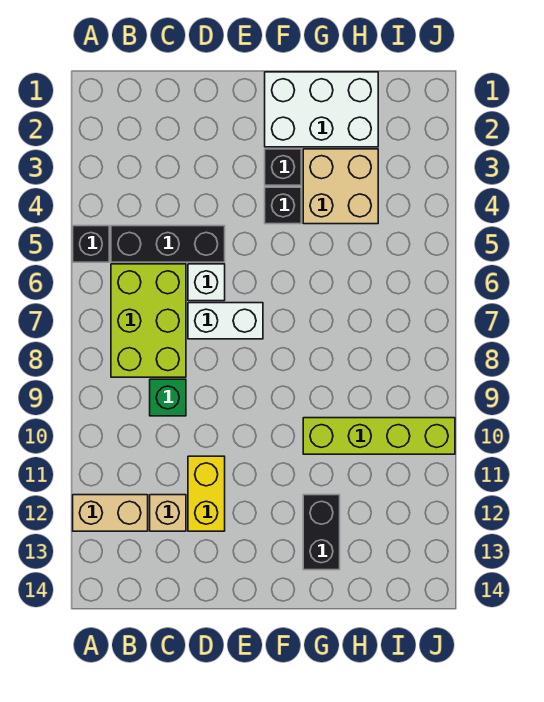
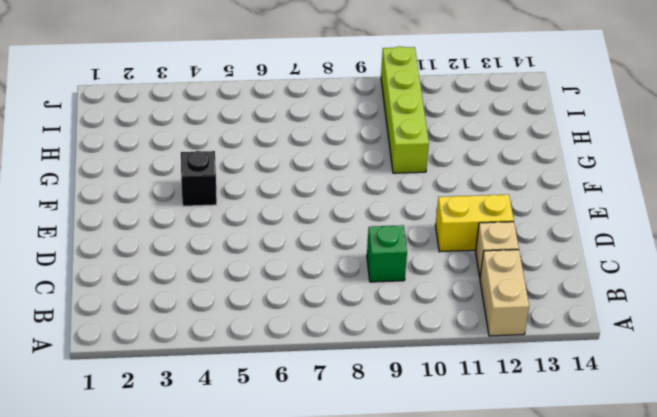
none -> black brick A5 level 1
none -> black brick B5:D5 level 1
none -> lime brick B6:C8 level 1

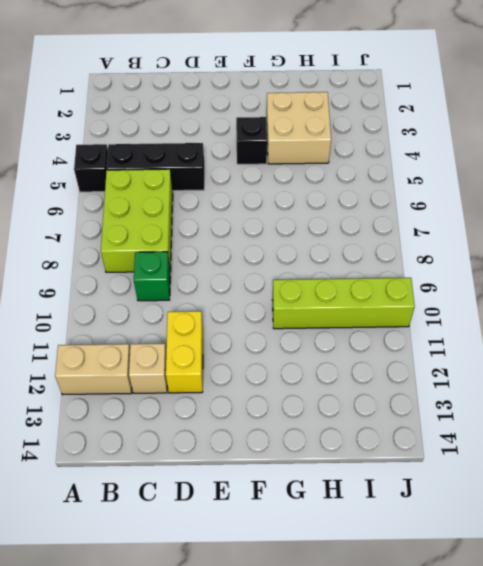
none -> white brick D6 level 1
none -> white brick D7:E7 level 1
none -> white brick F1:H2 level 1

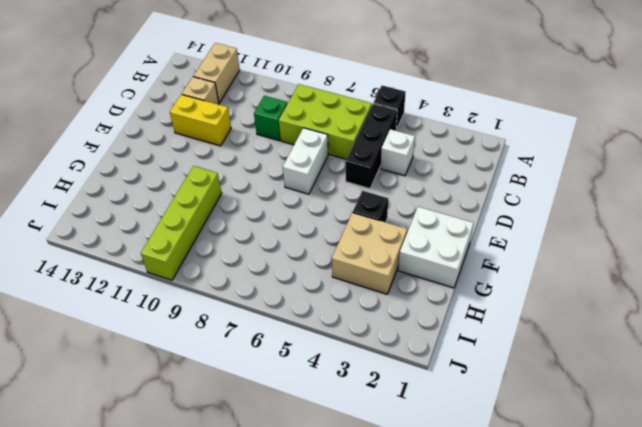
white brick C4 level 1 -> white brick D6 level 1
white brick F1:G2 level 1 -> white brick F1:H2 level 1
none -> black brick F3 level 1
none -> black brick G12:G13 level 1

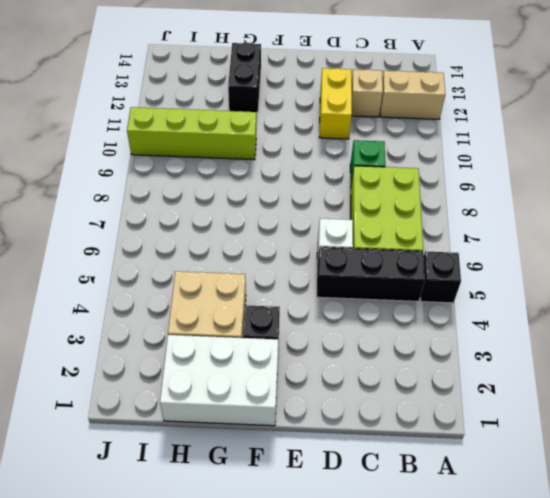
none -> white brick D7:E7 level 1
none -> black brick F4 level 1

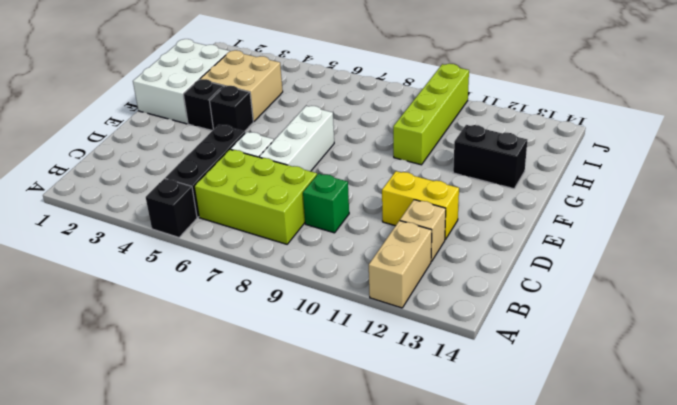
white brick D7:F7 level 1 -> white brick D7:E7 level 1

